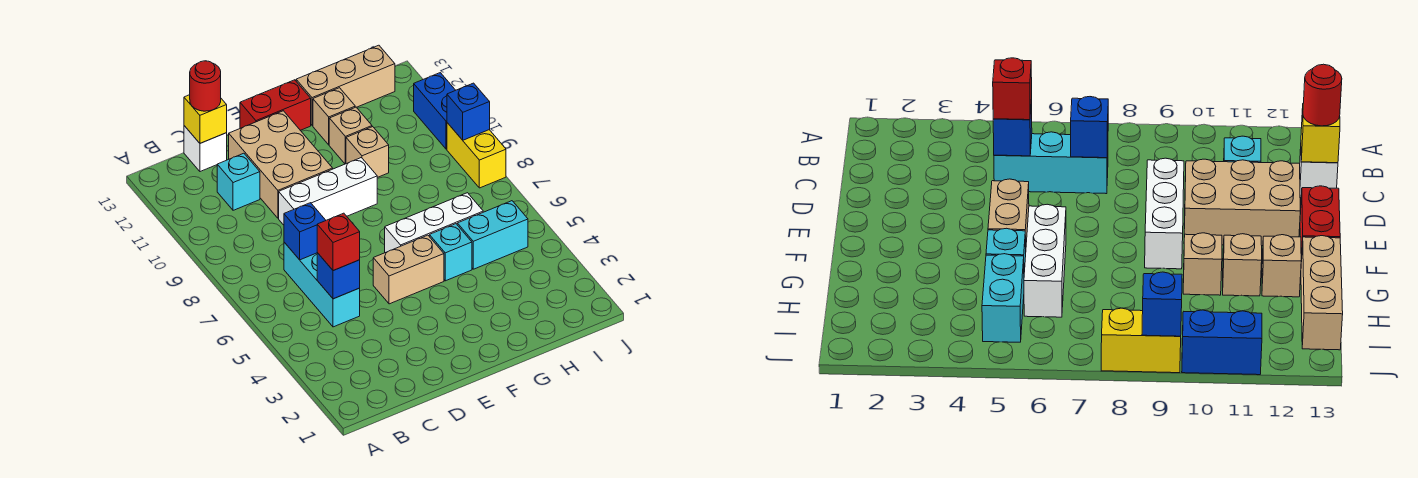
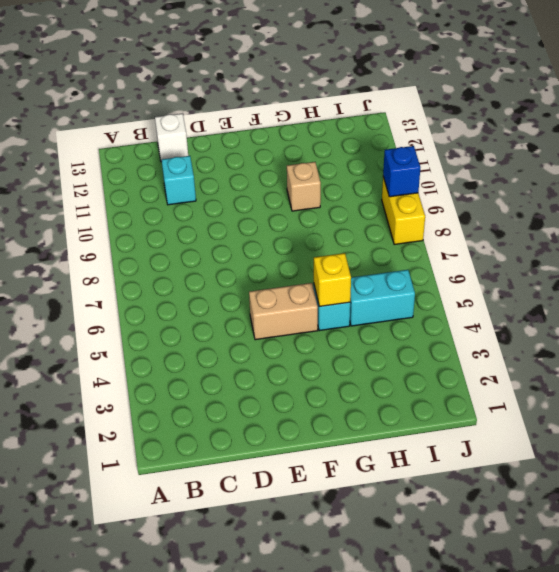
yellow brick G5 level 2 -> yellow brick C13 level 2
none -> cyan brick C5:C7 level 1
none -> white brick D9:F9 level 1
none -> tan brick D10:E12 level 1

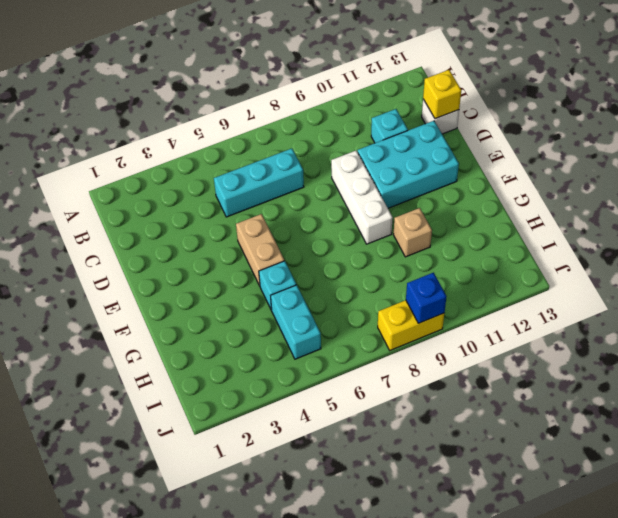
cyan brick D10:E12 level 1 -> tan brick D10:E12 level 1
none -> red brick E13:F13 level 1
none -> white brick F6:H6 level 1
none -> tan brick G11 level 1

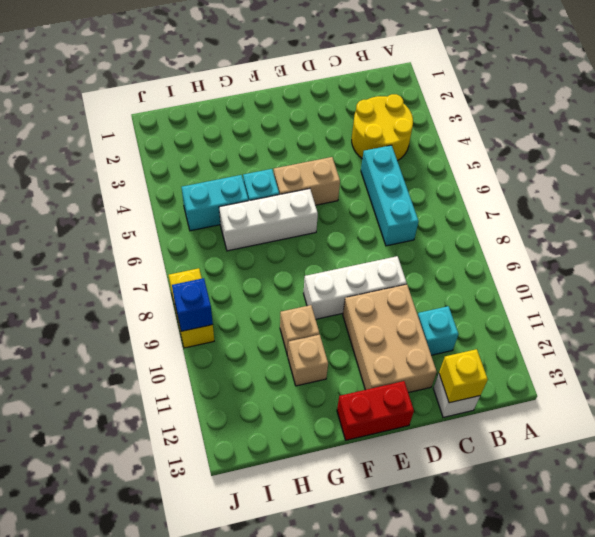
yellow round brick B3:C4 level 1 -> none
none -> tan brick G12 level 1
none -> tan brick G13:I13 level 1
none -> blue brick J10:J11 level 1

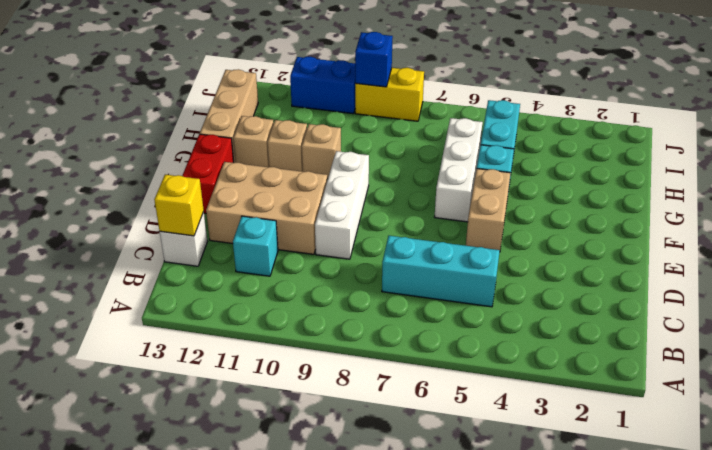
none -> blue brick C5 level 2
none -> blue brick C7 level 2
none -> red brick C5 level 3

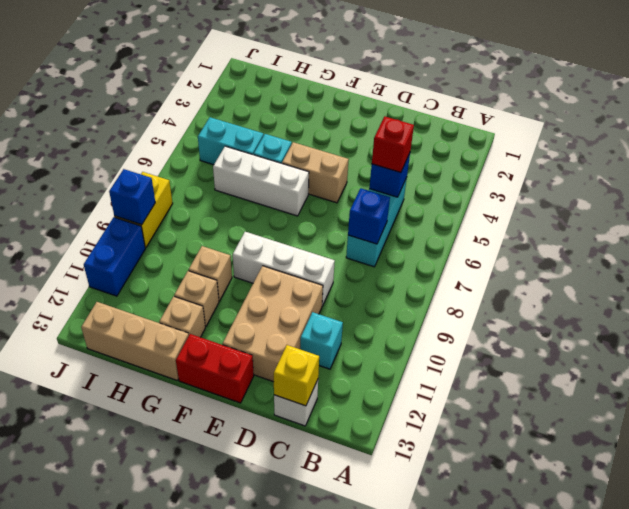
none -> red round brick C13 level 3

